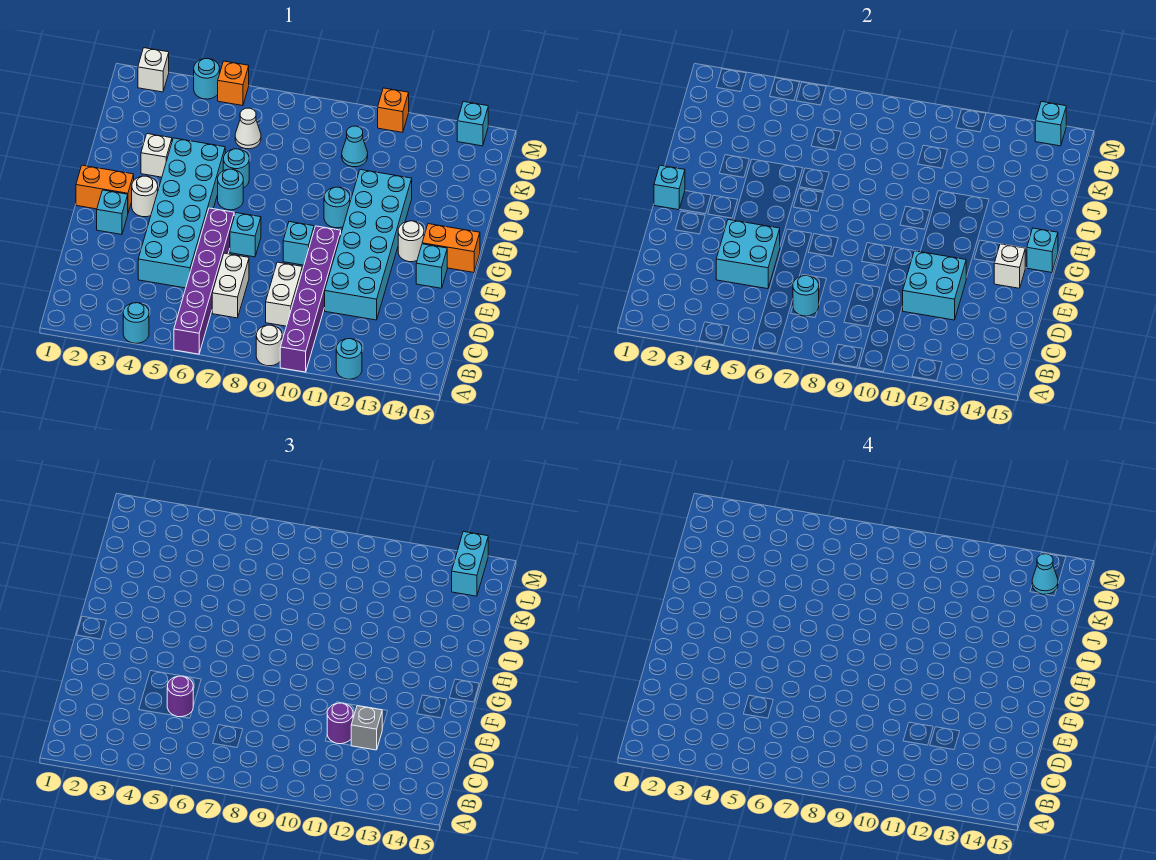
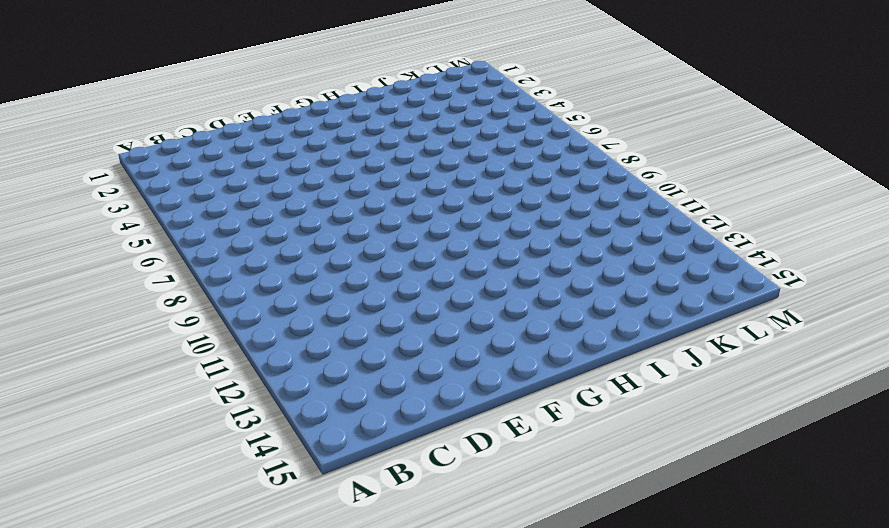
none -> cyan round brick A4 level 1
none -> purple brick A6:F6 level 1
none -> white round brick A9 level 1
none -> purple brick A10:F10 level 1

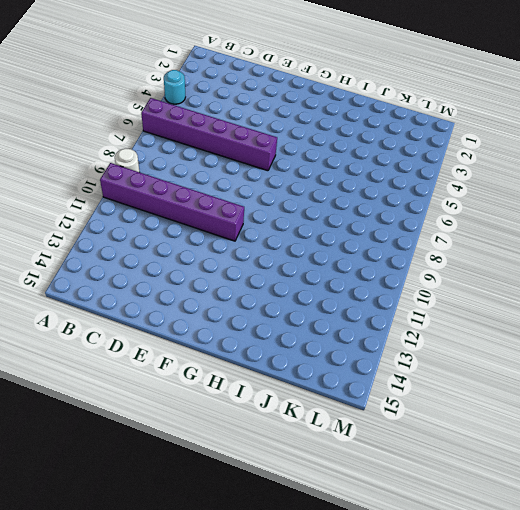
none -> cyan round brick A12 level 1
none -> white brick C7:D7 level 1
none -> white brick C9:D9 level 1
none -> cyan brick D4:I5 level 1

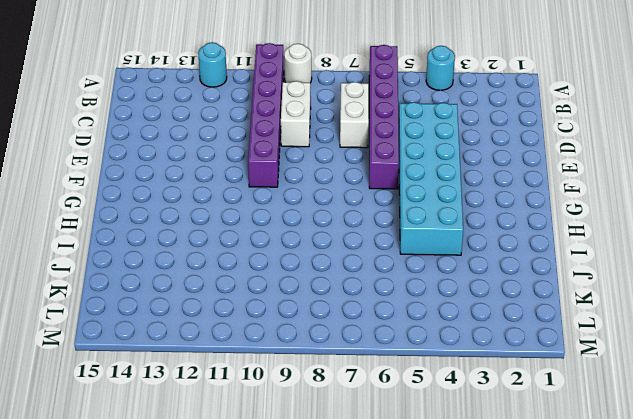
none -> cyan brick D11:I12 level 1
none -> cyan brick F2 level 1
none -> cyan brick F7 level 1
none -> cyan brick F9 level 1

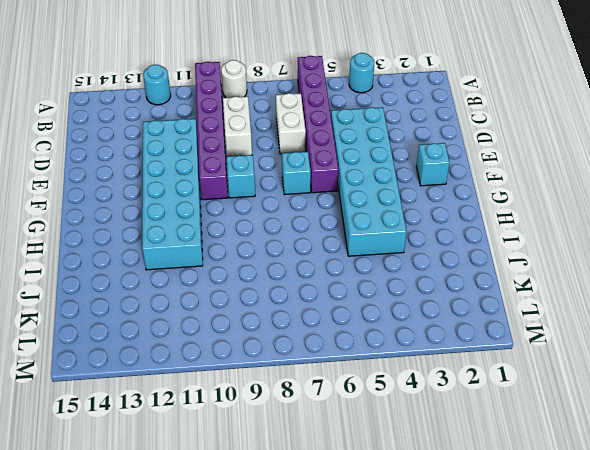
none -> cyan brick F14 level 1
none -> orange brick G1:G2 level 1
none -> white round brick G3 level 1
none -> white round brick G13 level 1

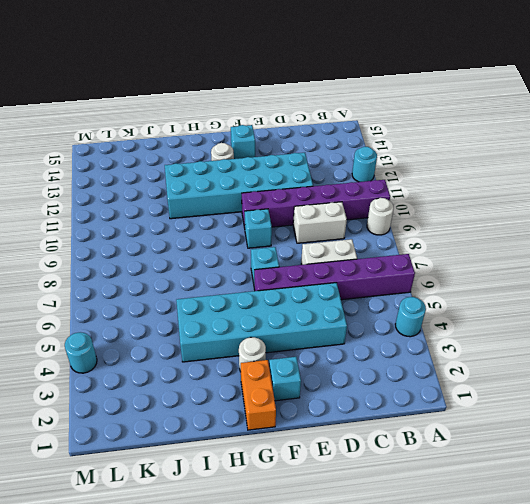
none -> orange brick G14:G15 level 1
none -> cyan round brick H6 level 1
none -> cyan round brick H10 level 1
none -> white brick I3 level 1

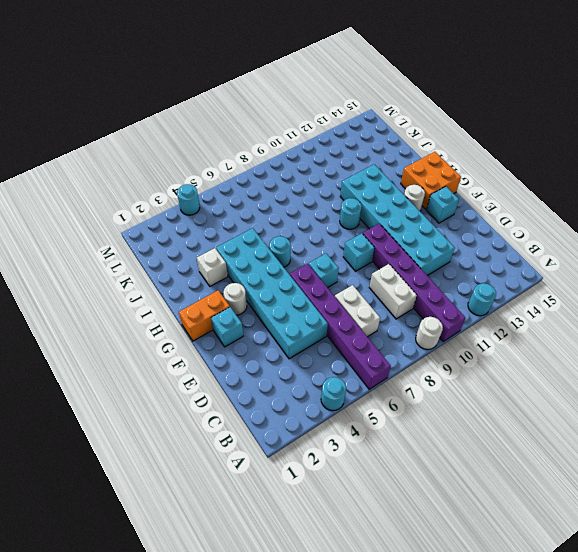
orange brick G14:H15 level 1 -> orange brick G14:G15 level 1
none -> cyan round brick I6 level 1
none -> white cone K6 level 1
none -> cyan cone K10 level 1
none -> white brick M2 level 1

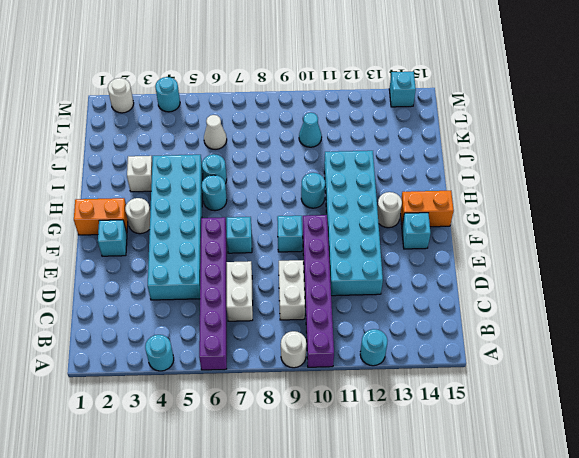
white round brick M2 level 1 -> white brick M2 level 1
none -> orange brick M5 level 1
none -> orange brick M11 level 1
none -> cyan round brick C7 level 2
none -> cyan brick D4:E5 level 2

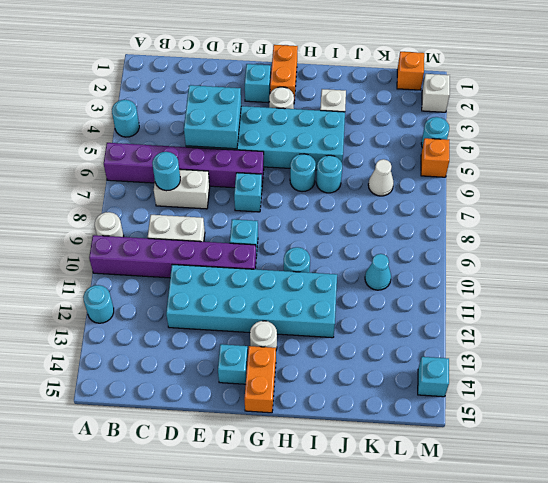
orange brick L1 level 1 -> orange brick M11 level 1
none -> cyan brick D11:E12 level 2
none -> white brick F14 level 2
none -> cyan brick G1 level 2
none -> cyan brick G15 level 2

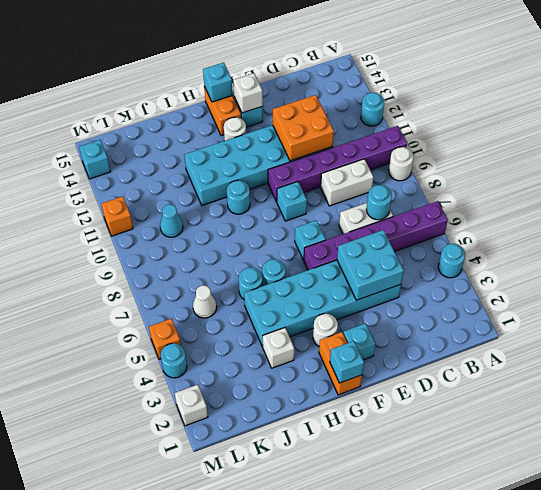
orange brick D11:E12 level 2 -> cyan brick D11:E12 level 2
none -> cyan brick M14 level 2
none -> purple round brick D5 level 3
none -> purple round brick D11 level 3
none -> grey brick D12 level 3

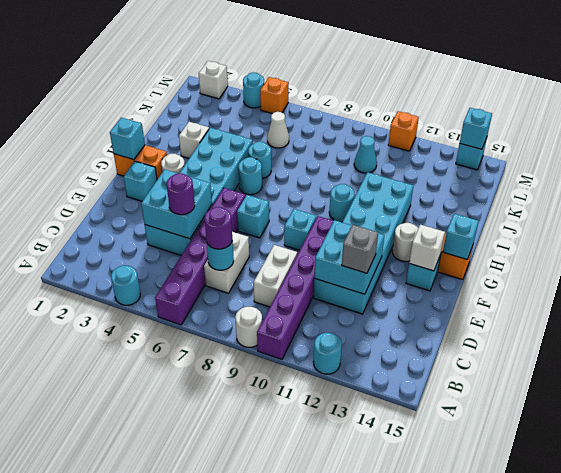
purple round brick C7 level 3 -> purple round brick D11 level 3
none -> cyan brick L14:M14 level 3
none -> cyan cone L14 level 4

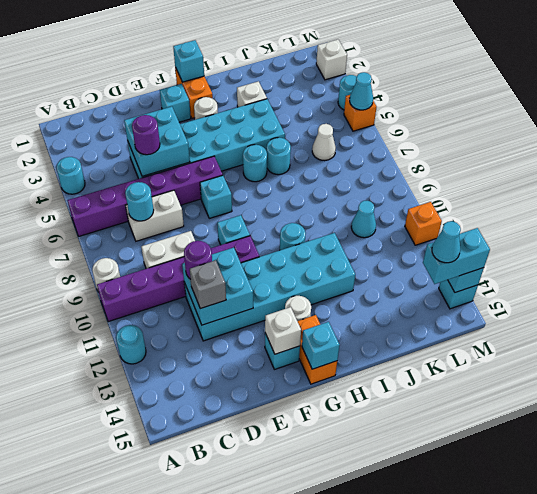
cyan cone M5 level 2 -> none

